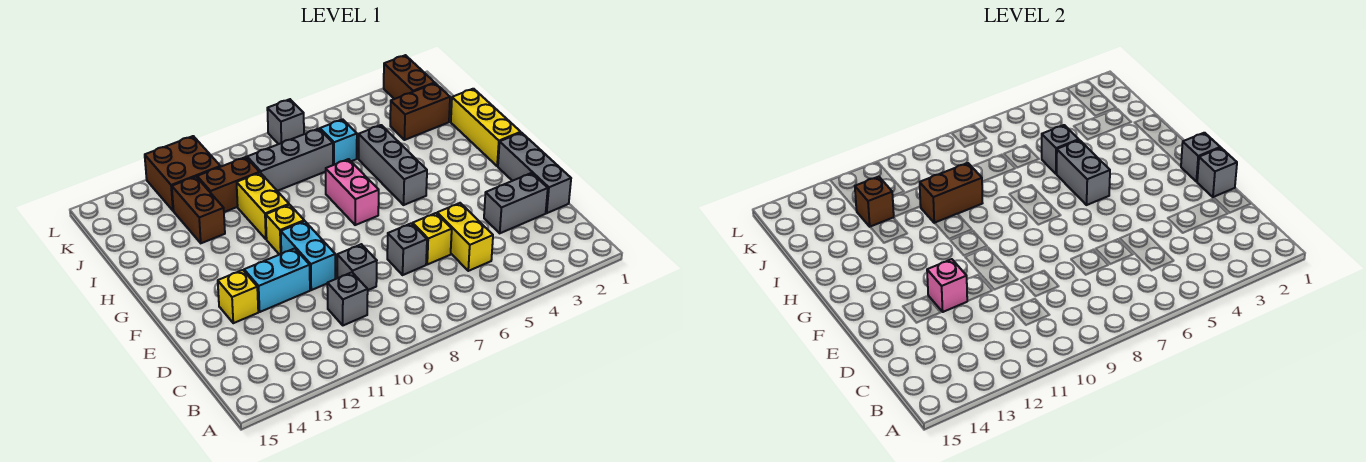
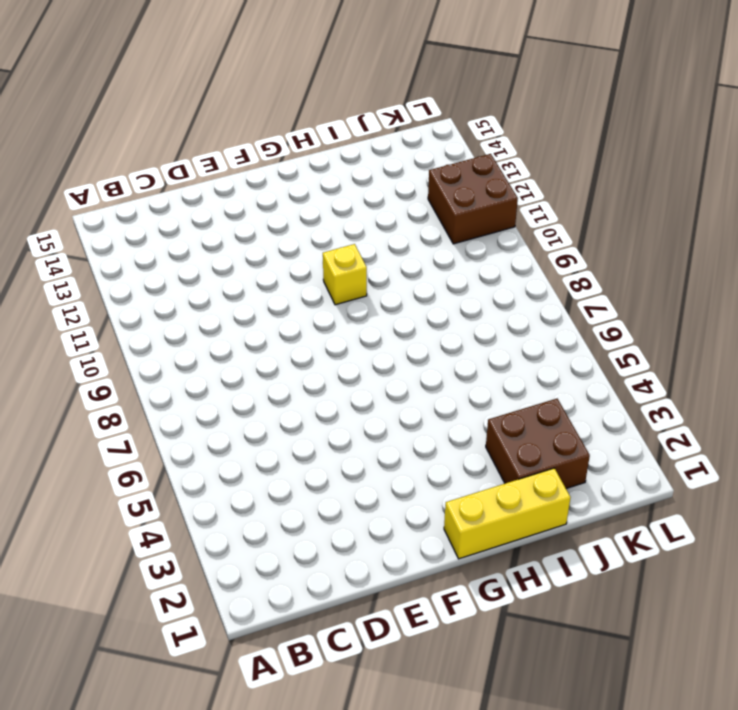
brown brick I2:J3 level 1 -> brown brick J2:J3 level 1
none -> yellow brick C5:D5 level 1
none -> grey brick C10 level 1
none -> grey brick D1:F1 level 1
none -> grey brick D2:D3 level 1

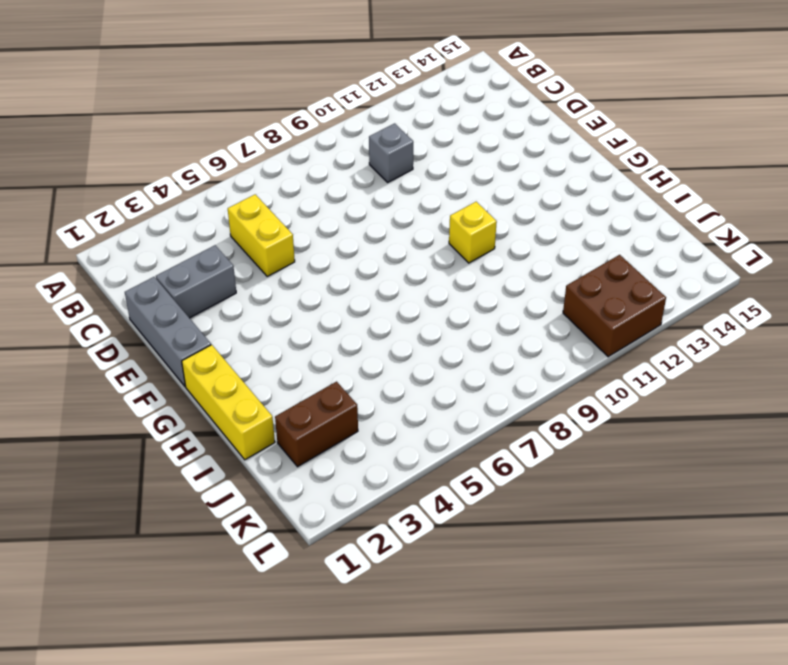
none -> yellow brick D6 level 1
none -> grey brick D7 level 1
none -> grey brick D9 level 1
none -> cyan brick E10:F10 level 1

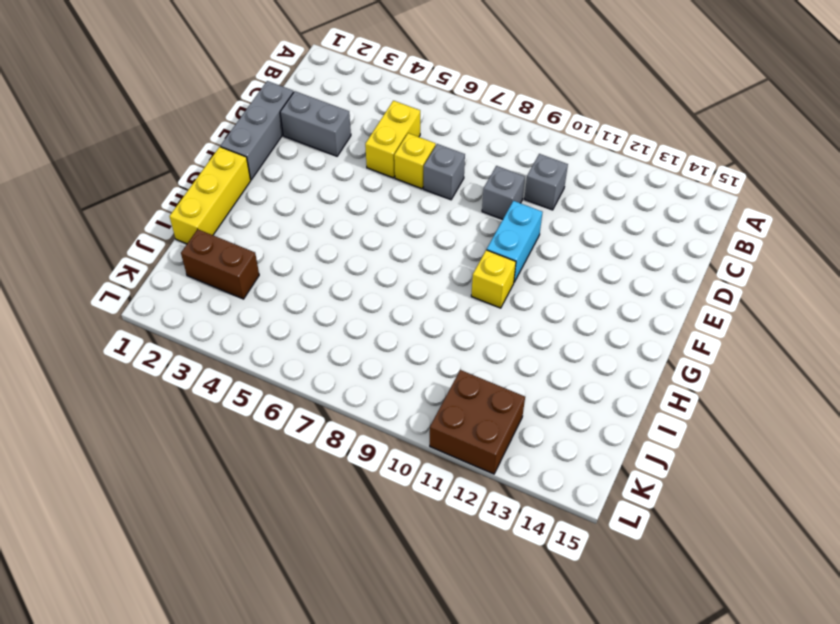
none -> cyan brick E11:E12 level 1
none -> yellow brick E13 level 1
none -> grey brick G5:I5 level 1
none -> pink brick G7:H7 level 1

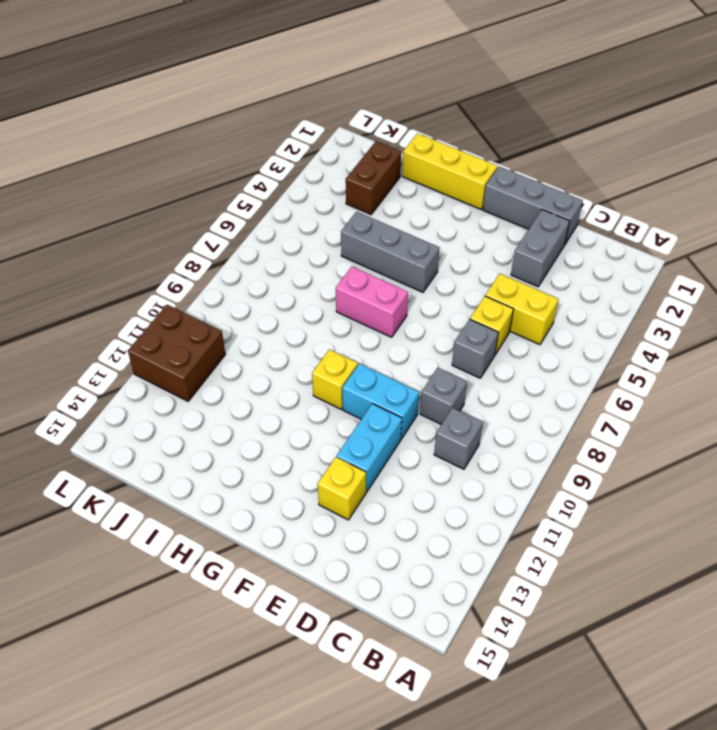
none -> yellow brick H10:I10 level 1
none -> brown brick I12:J12 level 1
none -> cyan brick J6 level 1
none -> grey brick J7:J9 level 1

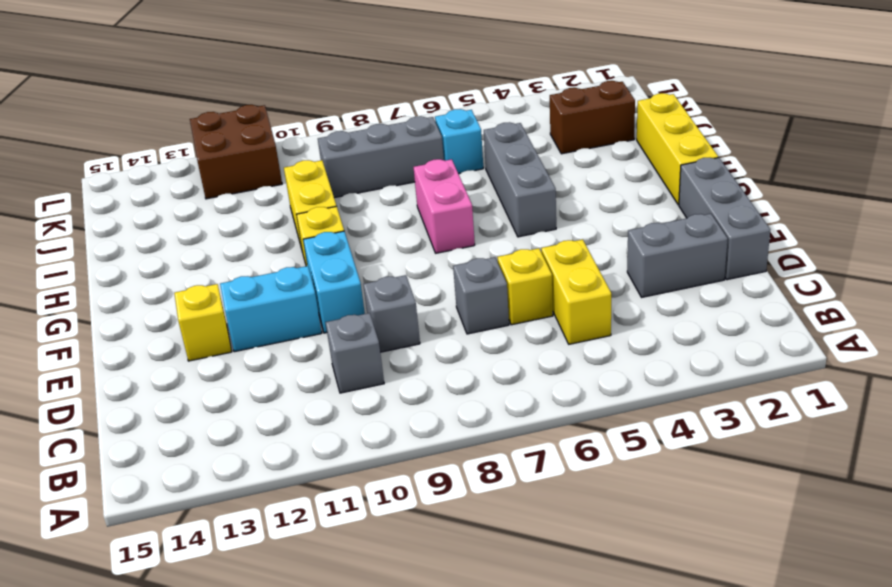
none -> brown brick I12:J12 level 1
none -> brown brick J10:J11 level 1
none -> brown brick K2:L2 level 1
none -> grey brick L7 level 1

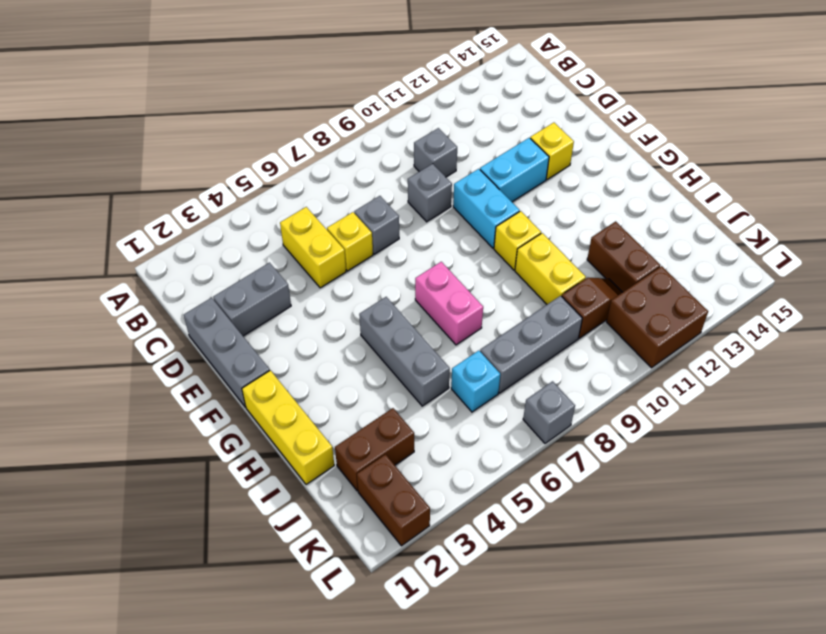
brown slope J10:J11 level 1 top 10 -> brown brick J10:J11 level 1
none -> grey brick E1 level 2
none -> pink brick E12 level 2
none -> grey brick F1 level 2
none -> grey brick G5:H5 level 2

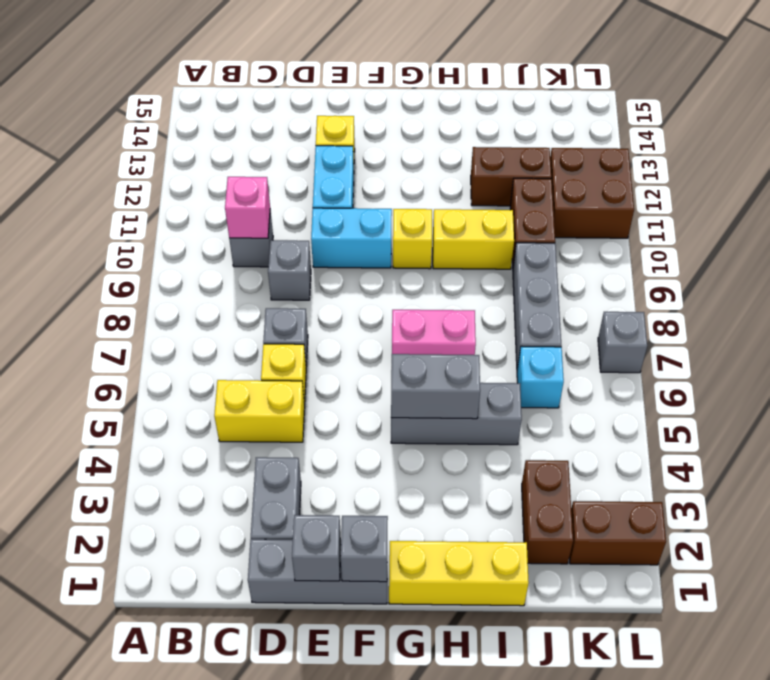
pink brick C10 level 2 -> pink brick E12 level 2
none -> grey brick I5 level 2
none -> brown brick I9:I10 level 2
none -> brown brick J12 level 2

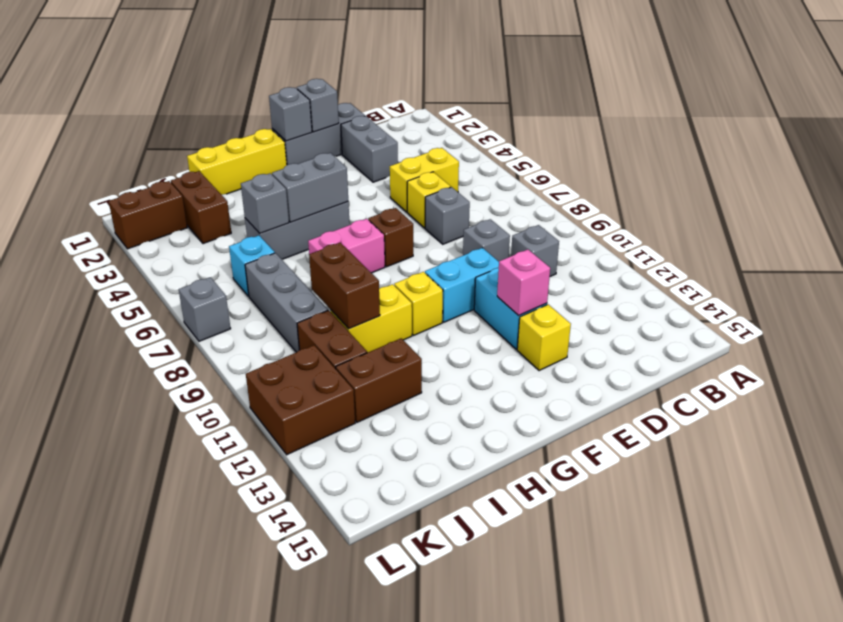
brown brick F7 level 1 -> brown brick J12 level 2

